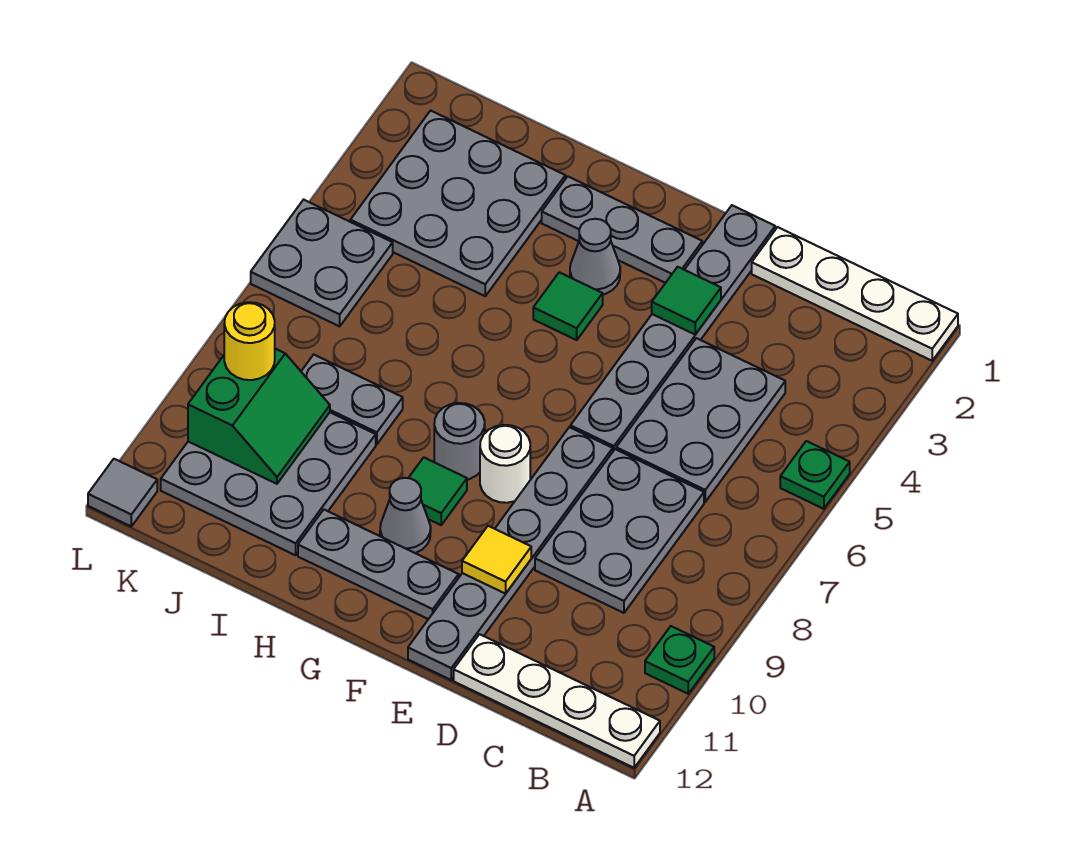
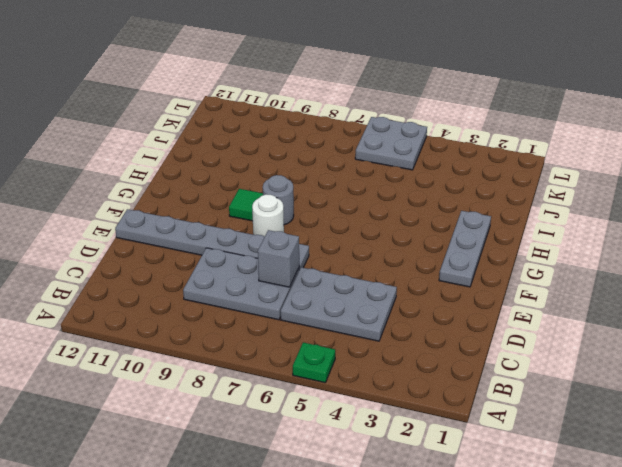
grey brick D7 level 2 -> none
none -> white plate A1:D1 level 1
none -> green plate A10 level 1
none -> white plate A12:D12 level 1

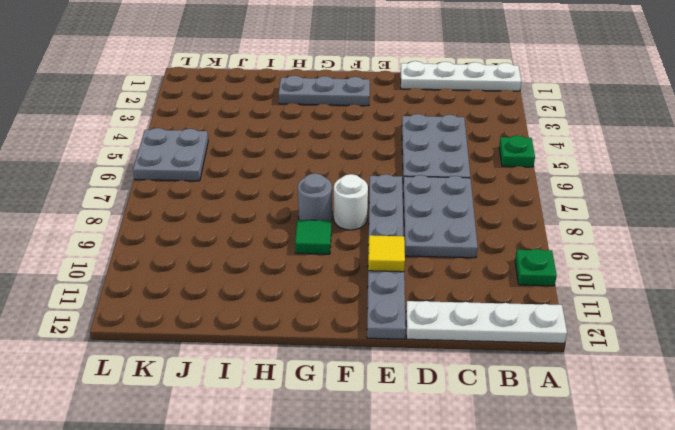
none -> grey plate E1:E6 level 1
none -> grey plate F11:H11 level 1
none -> grey cone G3 level 1

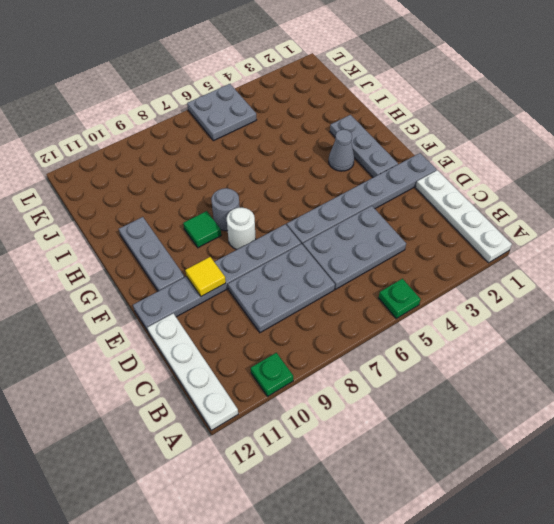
none -> green tile G4 level 1
none -> grey cone G10 level 1
none -> grey plate I2:K4 level 1

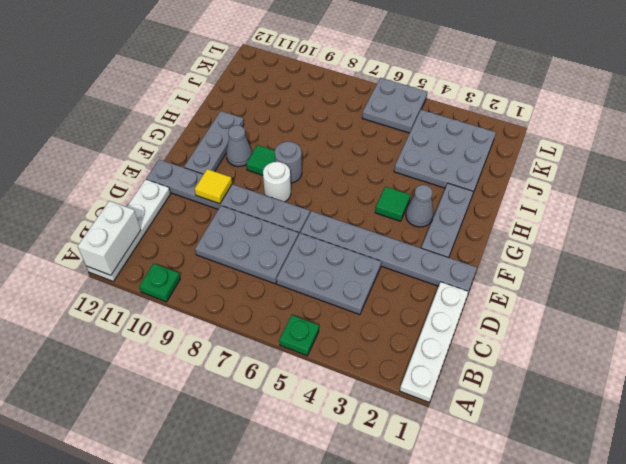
white brick A12:B12 level 2 -> none
none -> grey plate I8:J8 level 1
none -> grey plate I9:K11 level 1
none -> grey tile L12 level 1

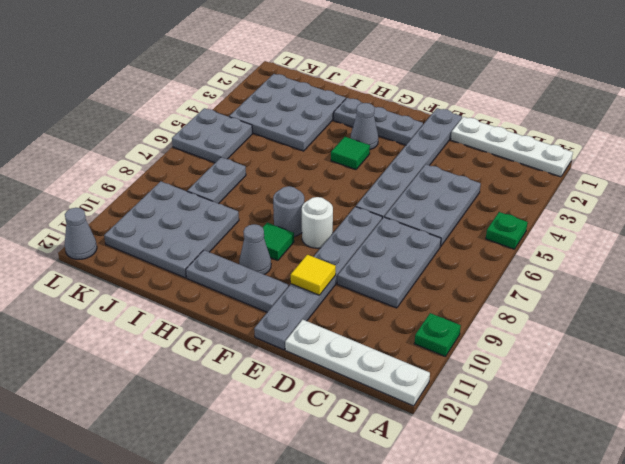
grey plate J7:J8 level 1 -> grey plate I8:J8 level 1
grey cone L12 level 1 -> grey tile L12 level 1
none -> green tile E3 level 2
none -> green slope J9:K10 level 2 top K
none -> yellow round brick K9 level 3

